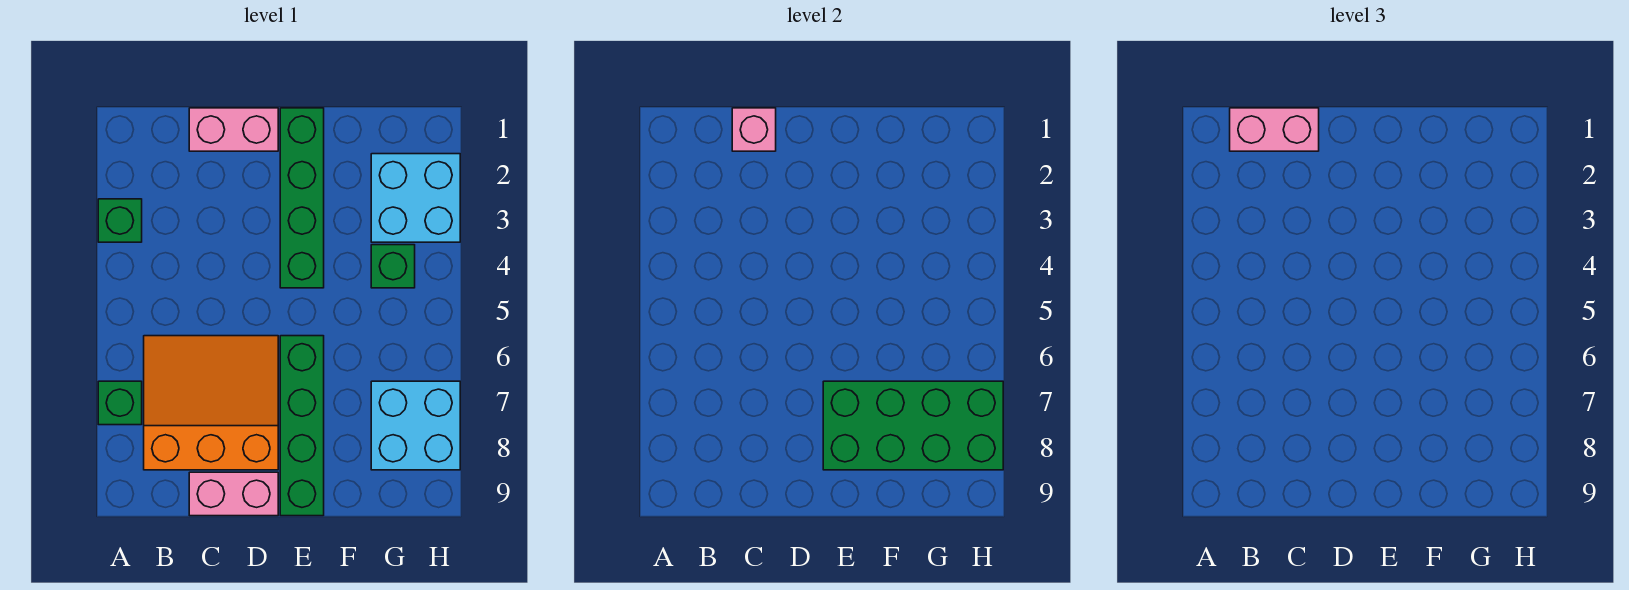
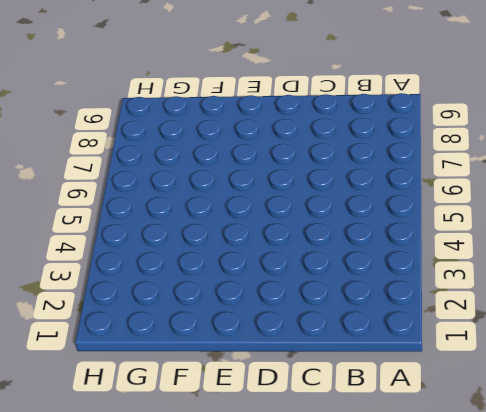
none -> green brick A3 level 1
none -> green brick A7 level 1
none -> orange slope B6:D8 level 1 top 8

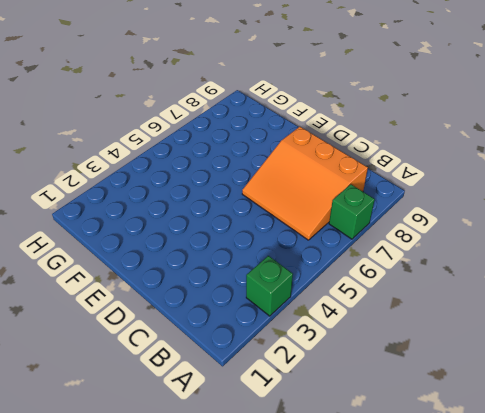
none -> pink brick C1:D1 level 1
none -> pink brick C9:D9 level 1
none -> green brick E1:E4 level 1

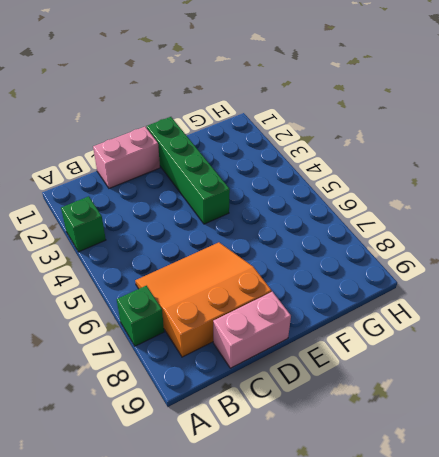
none -> green brick E6:E9 level 1
none -> cyan brick G2:H3 level 1
none -> green brick G4 level 1

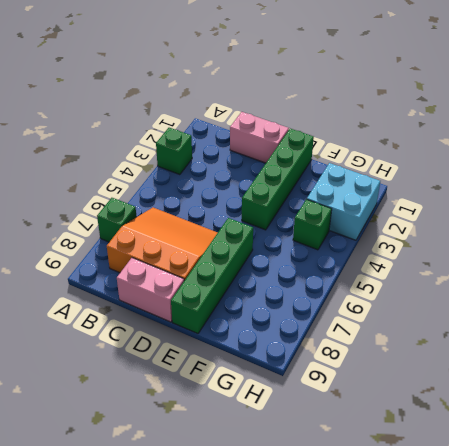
none -> cyan brick G7:H8 level 1
none -> pink brick C1 level 2
none -> green brick E7:H8 level 2

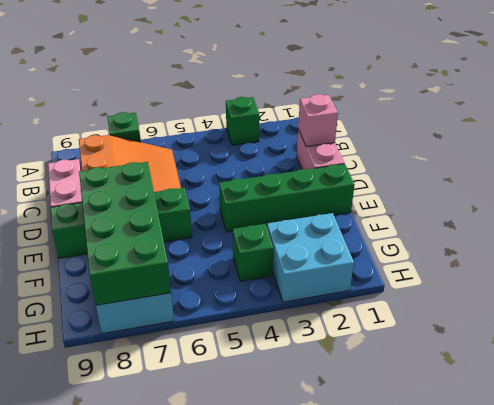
none -> pink brick B1:C1 level 3

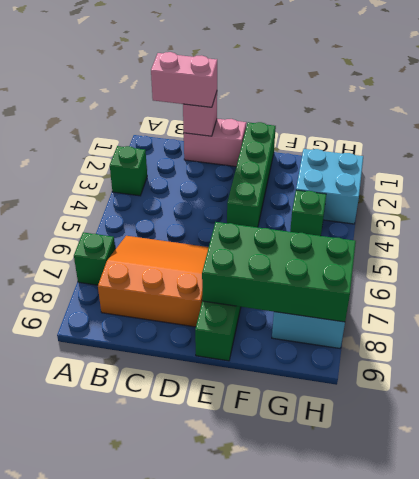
none -> pink brick C9:D9 level 1

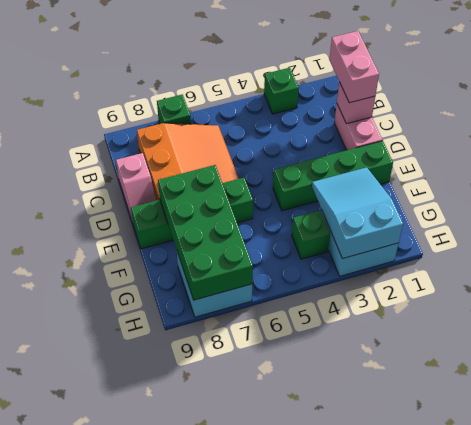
pink slope C9:D9 level 1 top C -> pink brick C9:D9 level 1
cyan slope F2:H3 level 2 top H -> none

